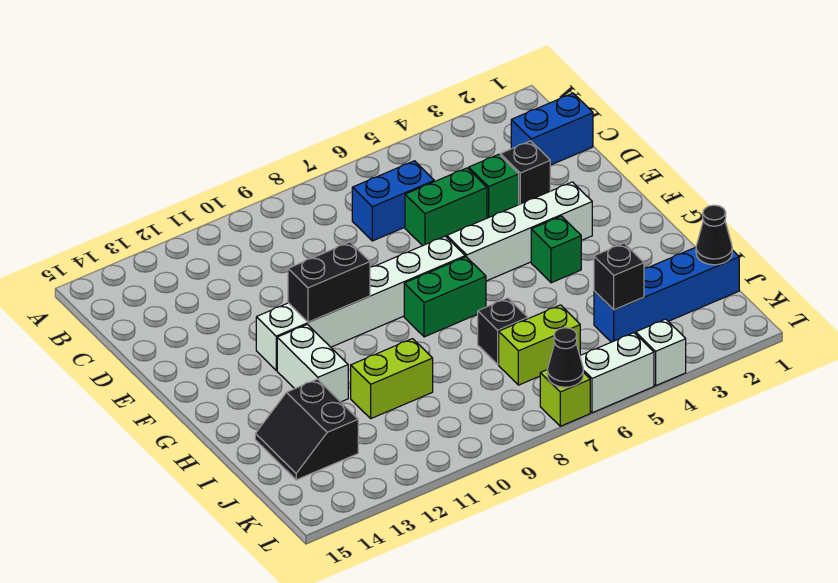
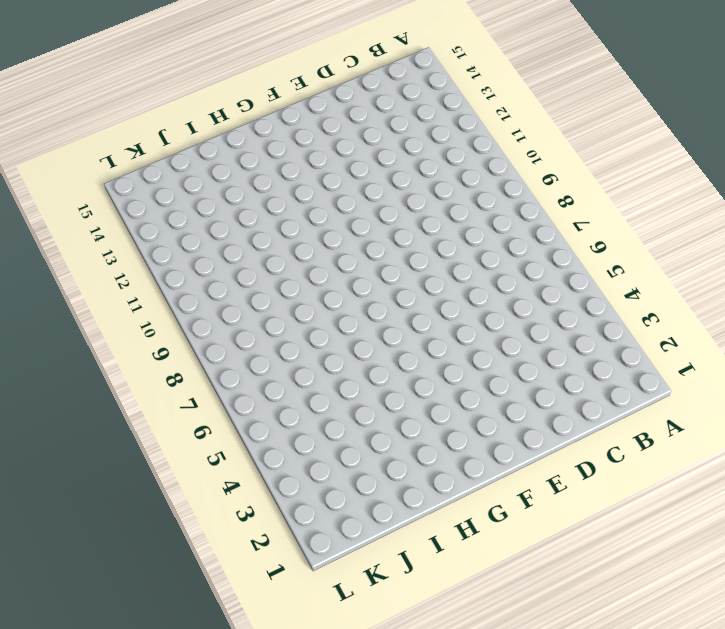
none -> blue brick C1:C2 level 1
none -> blue brick C6:C7 level 1
none -> black brick D3 level 1

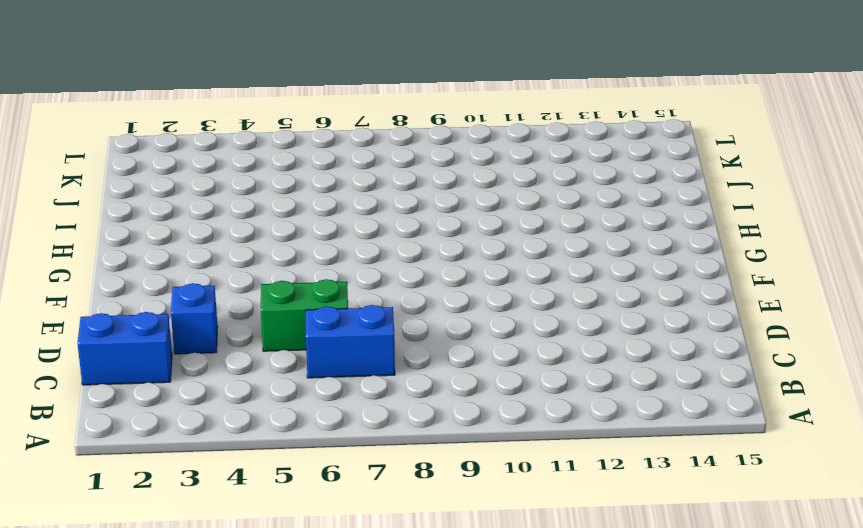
blue brick D3 level 1 -> black brick D3 level 1
none -> green brick D4 level 1
none -> white brick F3:F6 level 1
none -> white brick F7:F12 level 1

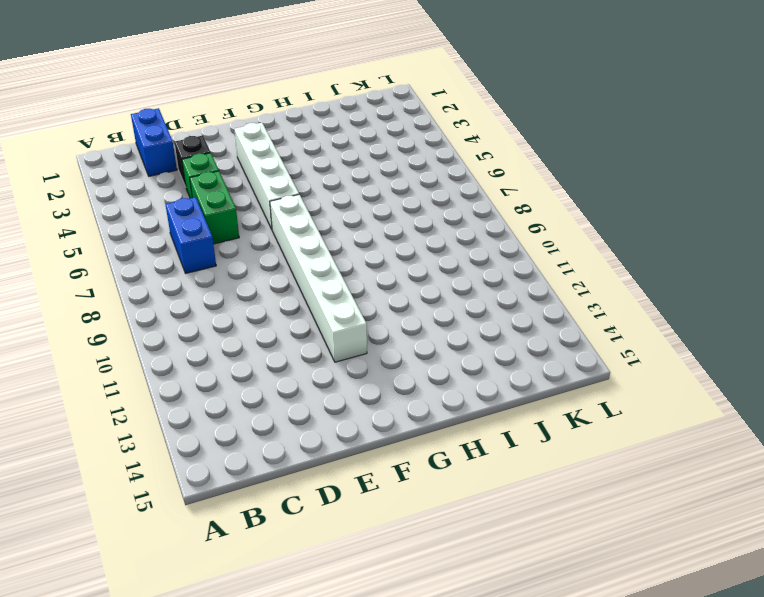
none -> green brick G4 level 1
none -> green brick G7:G8 level 1
none -> white brick G12:H12 level 1

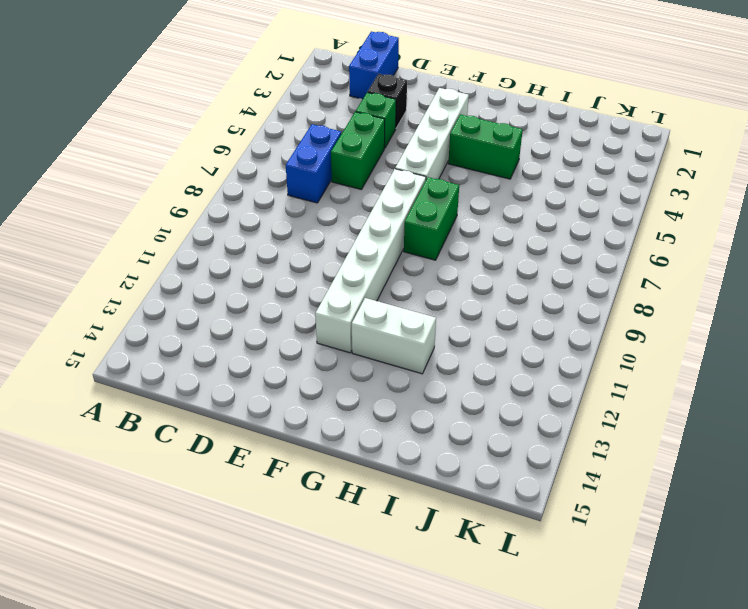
green brick G4:H4 level 1 -> green brick G4 level 1
none -> black brick I7 level 1
none -> lime brick I10:I11 level 1
none -> black slope I13:J14 level 1 top 13

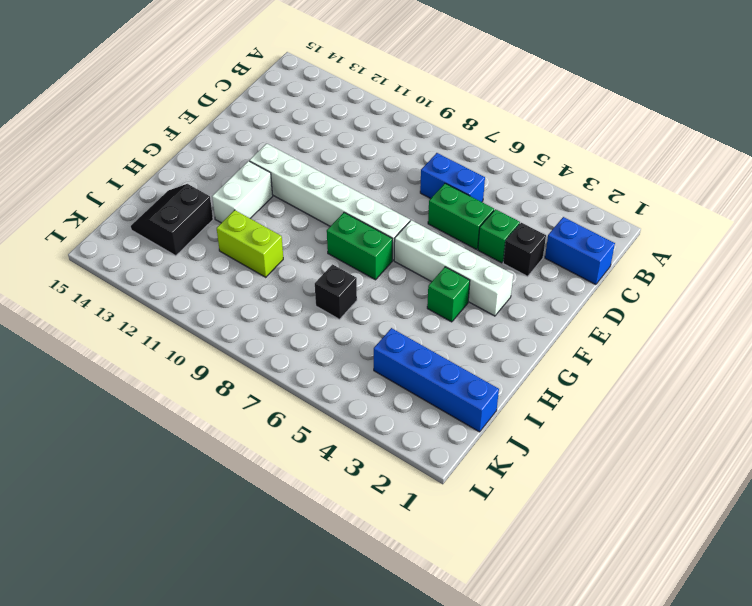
none -> lime brick J6:J7 level 1
none -> white brick L4 level 1
none -> white brick L5:L6 level 1

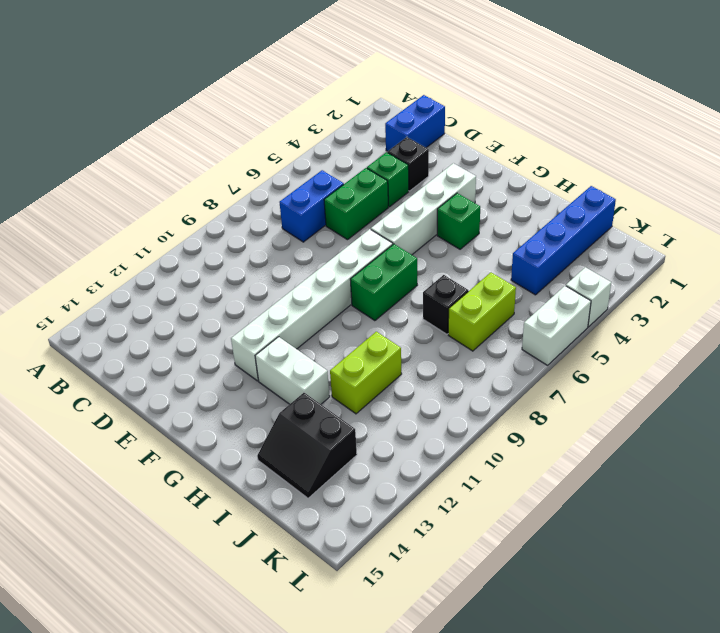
none -> lime brick L7 level 1
none -> black brick F10:F11 level 2
none -> black cone J1 level 2

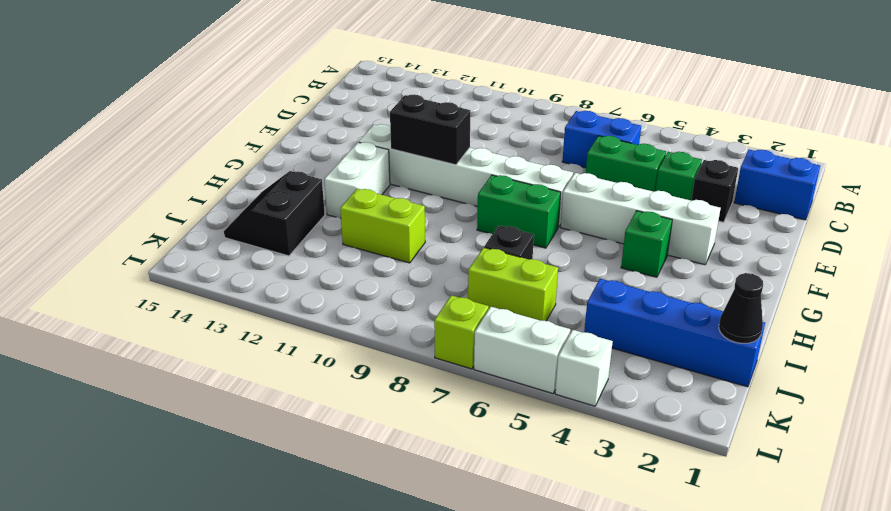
none -> black brick J4 level 2
none -> black cone L7 level 2

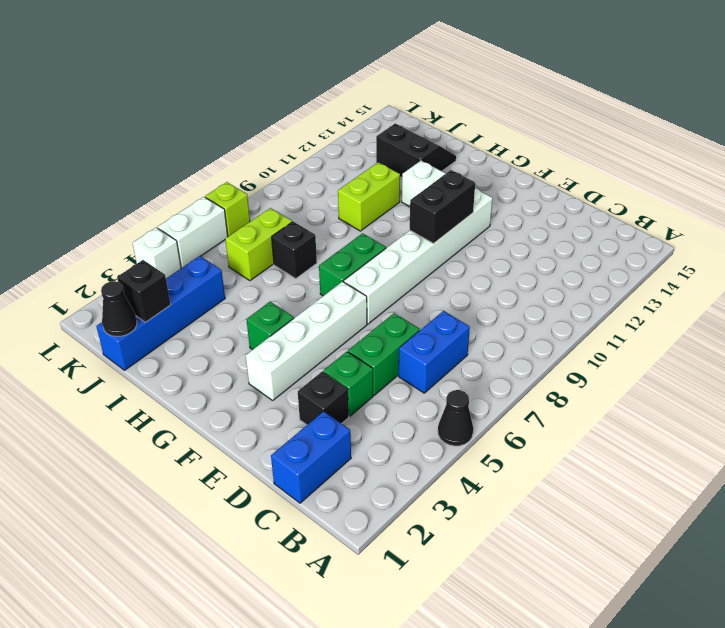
black cone A5 level 1 -> black cone L7 level 2
black brick J2 level 2 -> black brick J4 level 2

